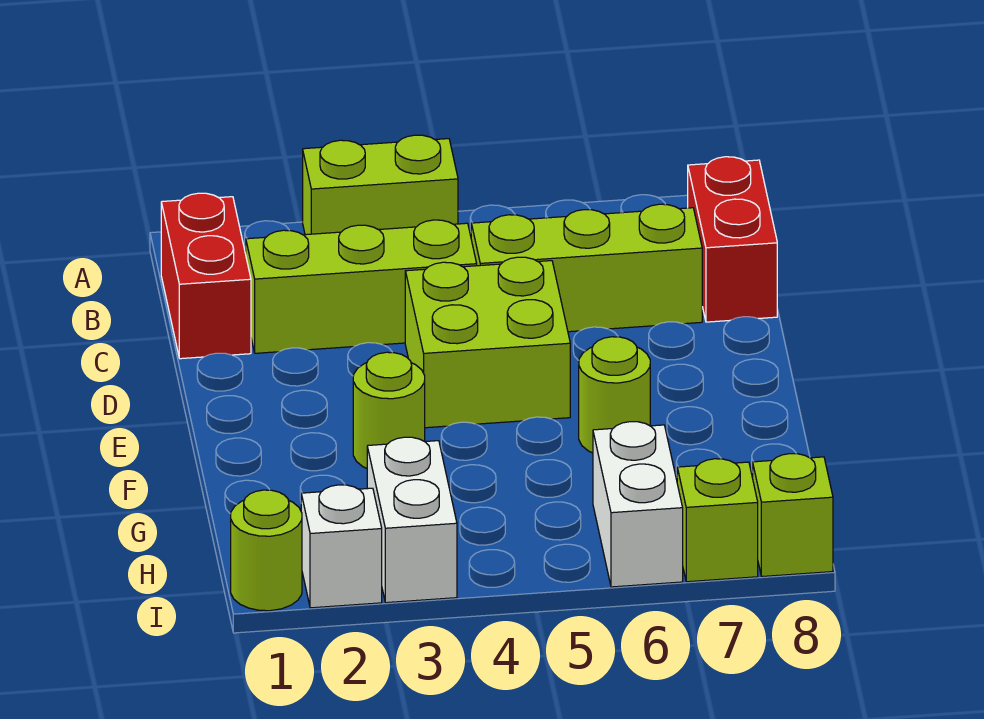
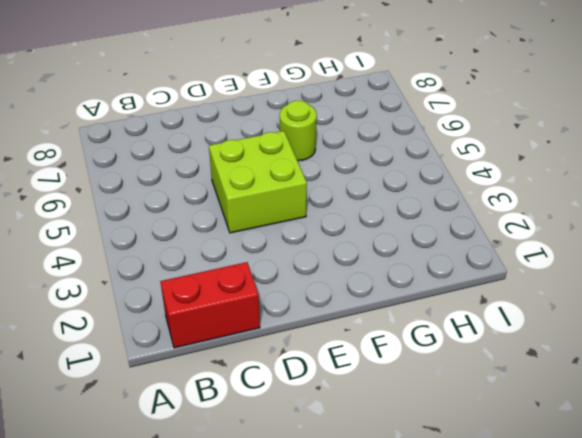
none -> lime brick A3:A4 level 1
none -> red brick B8:C8 level 1
none -> lime brick C2:C4 level 1

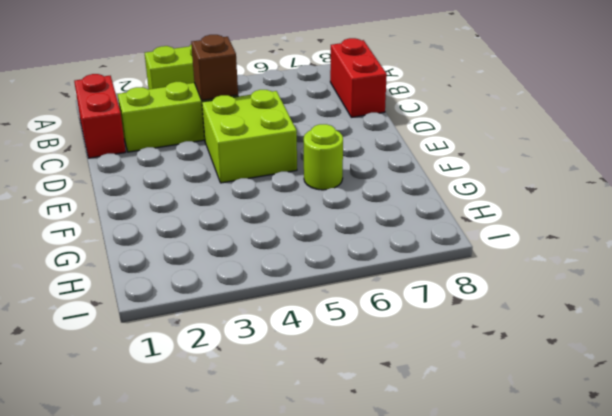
brown brick C4 level 2 -> none
none -> lime brick C5:C7 level 1
none -> lime round brick F3 level 1
none -> white brick H3:I3 level 1

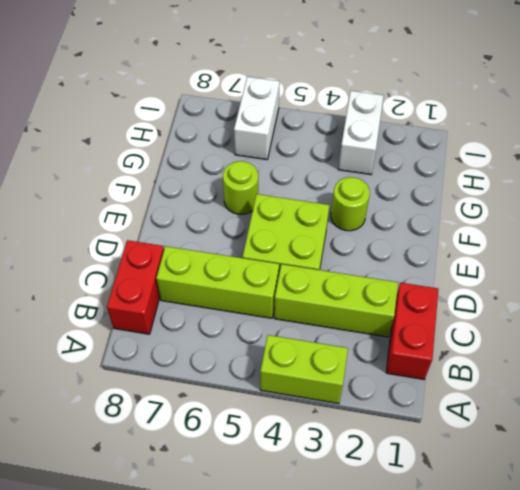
none -> lime round brick I1 level 1
none -> white brick I2 level 1
none -> lime brick I7 level 1

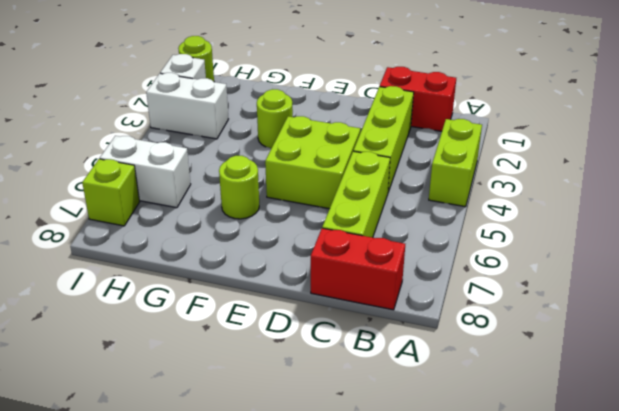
none -> lime brick I8 level 1

